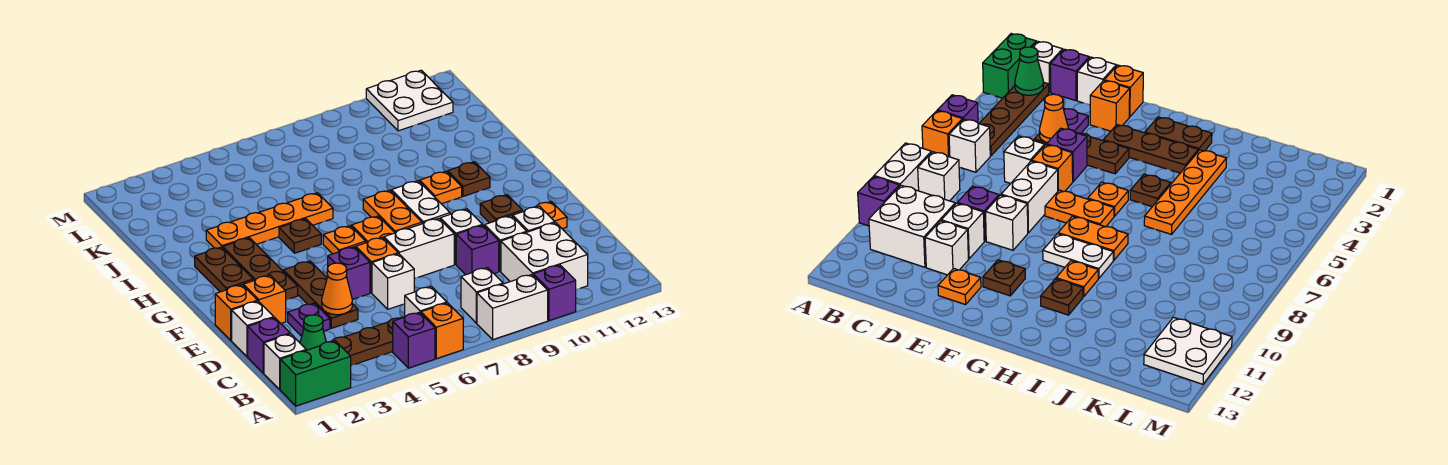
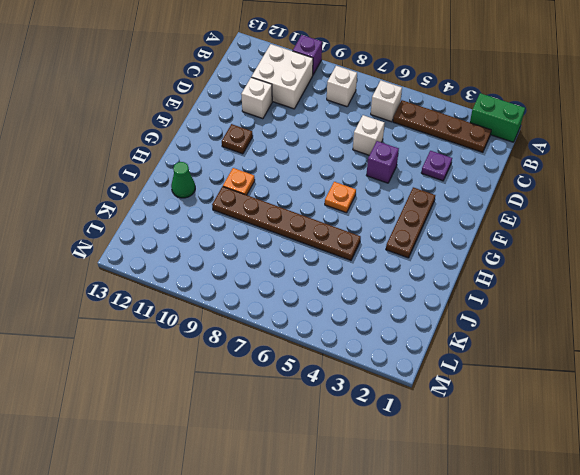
brown plate I5:I10 level 1 -> orange plate I3:I6 level 1
green cone I12 level 1 -> green cone B2 level 2
none -> purple brick A5 level 1
none -> orange brick A6 level 1
none -> white brick A8:A9 level 1
none -> white brick B1 level 1

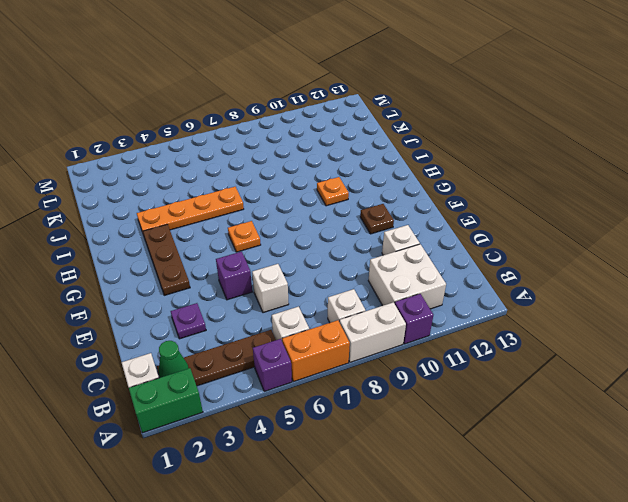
orange brick A6:A7 level 1 -> orange brick A6 level 1
none -> purple brick C1 level 1
none -> white brick D1 level 1
none -> brown plate D4:F4 level 1
none -> purple brick D9 level 1

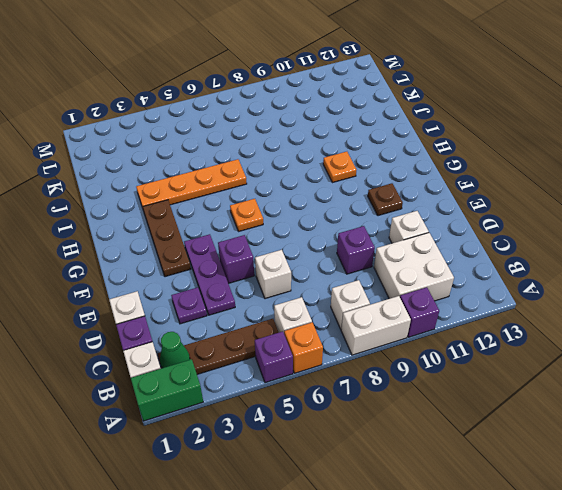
purple plate D4:F4 level 1 -> brown plate D4:F4 level 1
none -> white brick D10 level 1
none -> orange brick E1 level 1
none -> orange brick E2 level 1
none -> orange brick E6 level 1

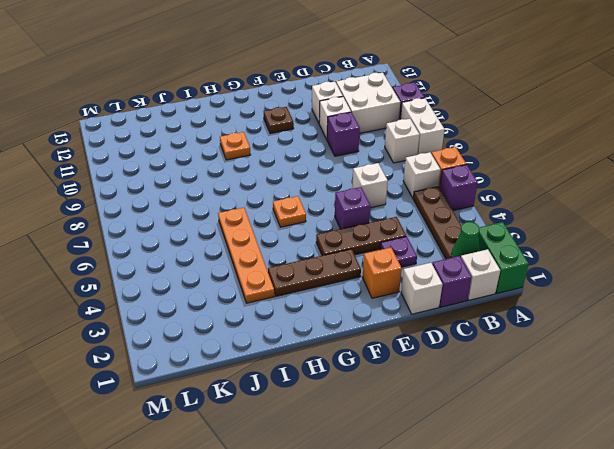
none -> orange brick E1 level 1
none -> orange brick E6 level 1
none -> white brick E7:E8 level 1
none -> white brick E9 level 1

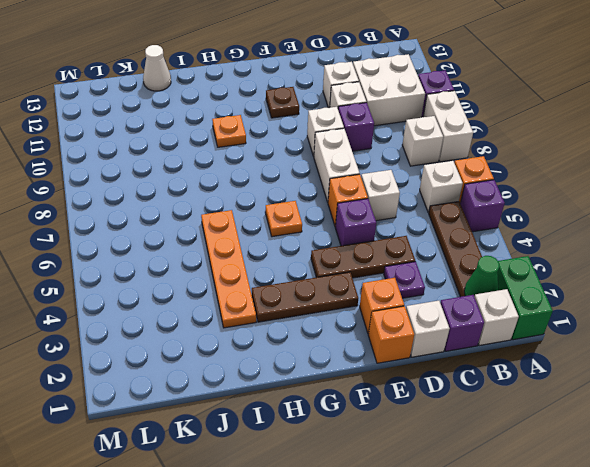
white cone J13 level 1 -> none
none -> orange plate E12 level 1
none -> orange plate F7:G7 level 1
none -> brown plate G2:H2 level 1
none -> orange plate G8:H8 level 1

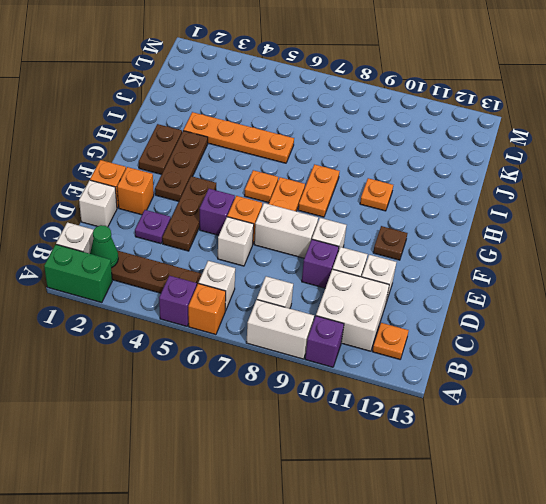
orange plate B12 level 1 -> orange plate E12 level 1
none -> purple brick C1 level 1
none -> white plate G9:H9 level 1
none -> brown plate H5 level 1
none -> brown plate H11 level 1

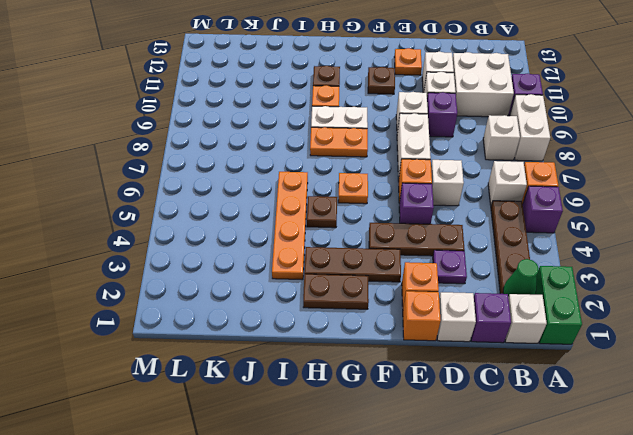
none -> orange plate F7:G7 level 1
none -> white plate L11:M12 level 1
none -> orange cone D4 level 2

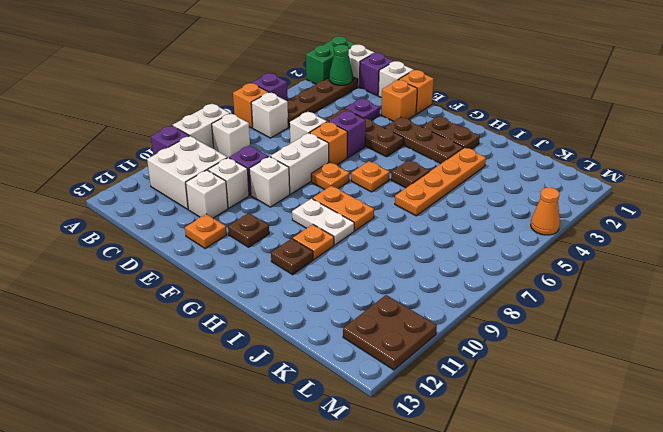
orange plate F7 level 1 -> orange plate F7:G7 level 1
brown plate L11:M12 level 1 -> white plate L11:M12 level 1
orange cone M4 level 1 -> orange cone D4 level 2

